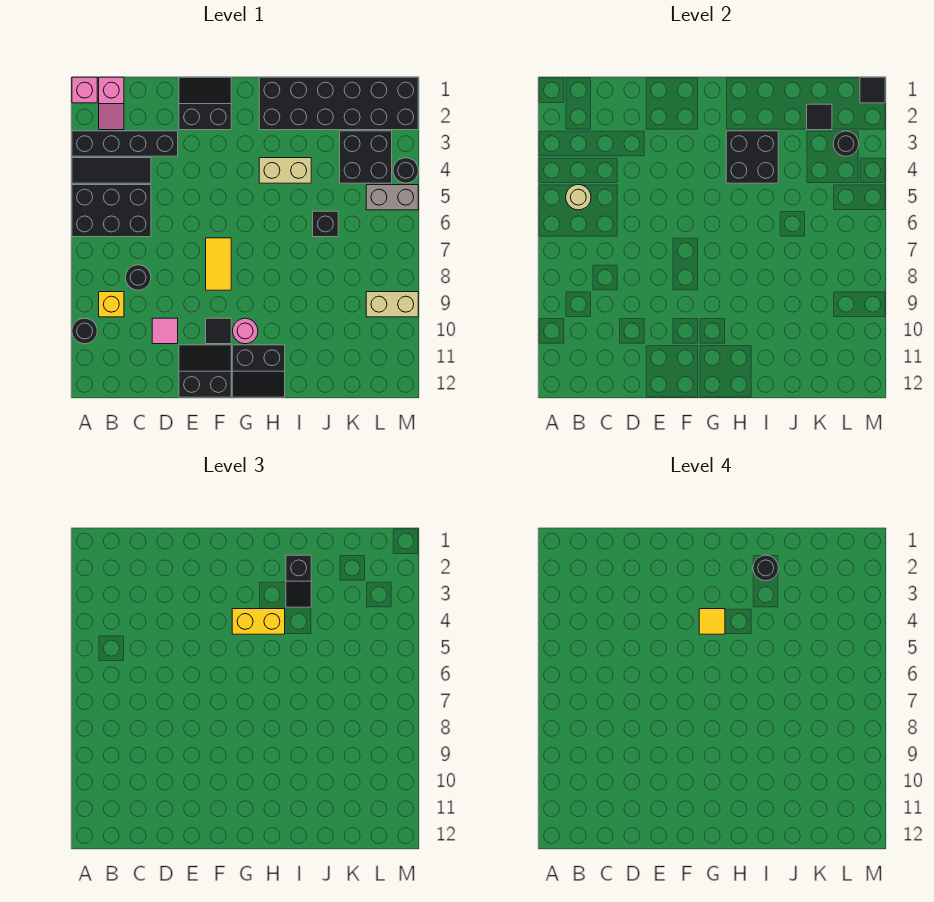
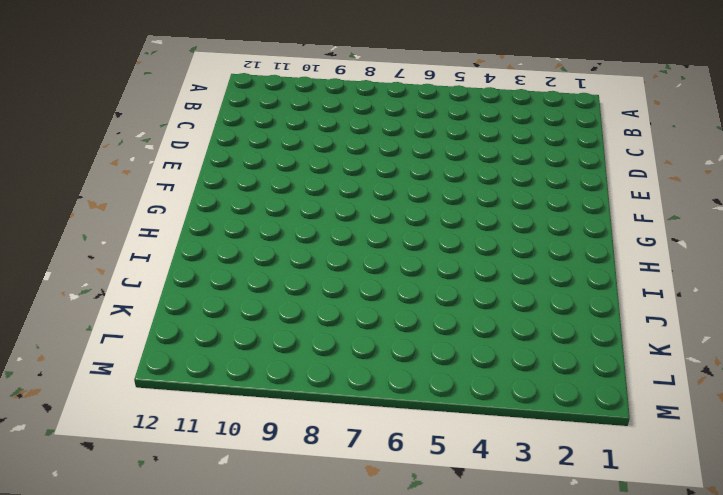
none -> pink brick A1 level 1
none -> black brick A3:D3 level 1
none -> black tile A4:C4 level 1
none -> black brick A5:C6 level 1

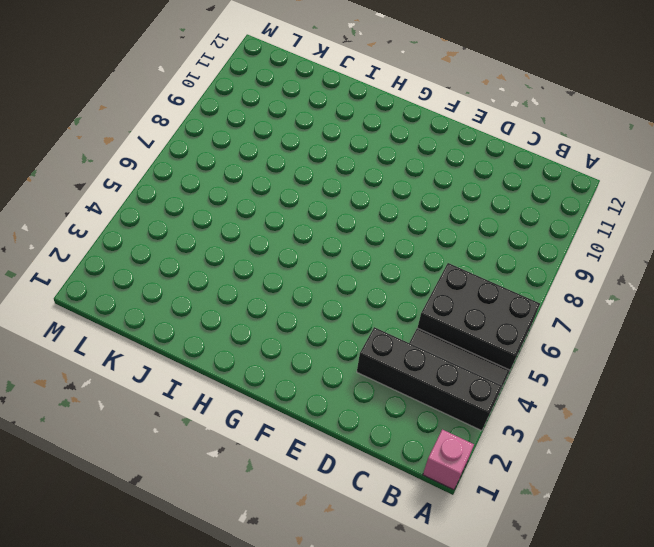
none -> black round brick A10 level 1
none -> pink slope B1:B2 level 1 top 1
none -> yellow brick B9 level 1
none -> black round brick C8 level 1

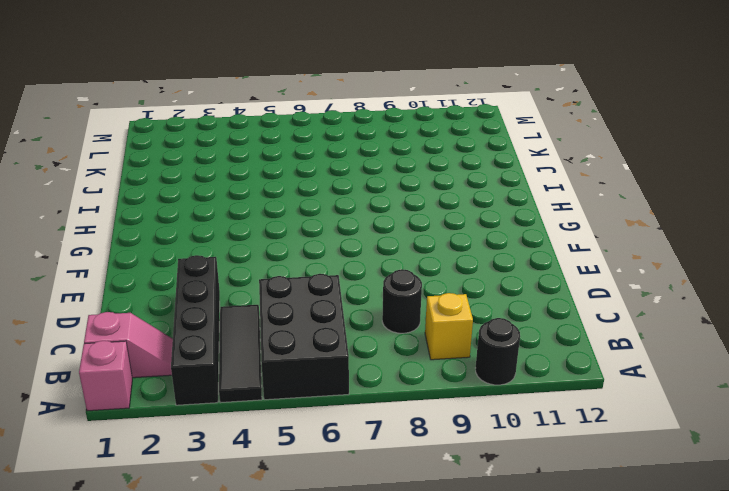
none -> pink tile D10 level 1
none -> black slope E1:F2 level 1 top 2
none -> black slope E11:F12 level 1 top 12
none -> yellow tile F7:F8 level 1

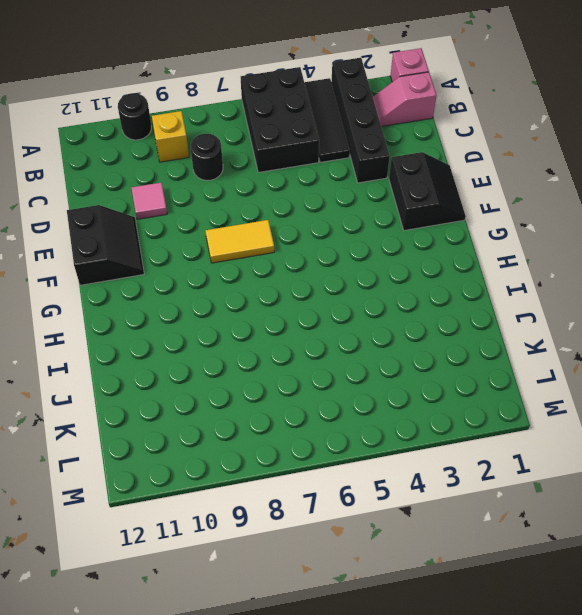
none -> black tile F10 level 1
none -> pink round brick G10 level 1
none -> black slope G11:H12 level 1 top 11
none -> black brick H1:M2 level 1

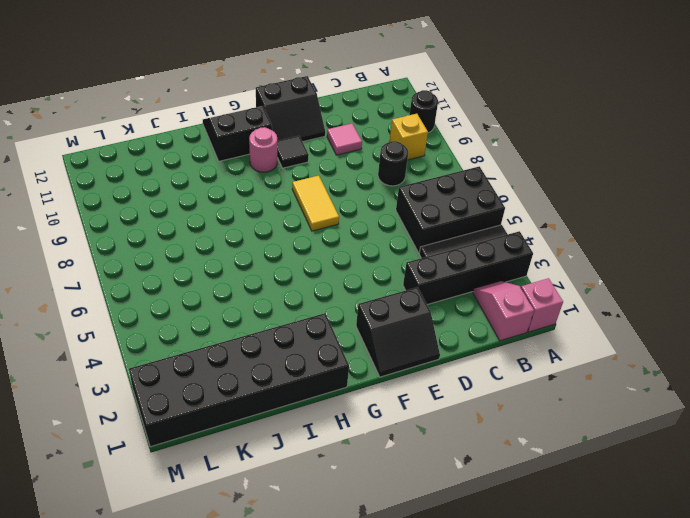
none -> tan brick H4:I4 level 1
none -> black brick J6 level 1
none -> black brick K3:L4 level 1
none -> grey brick L5:M5 level 1

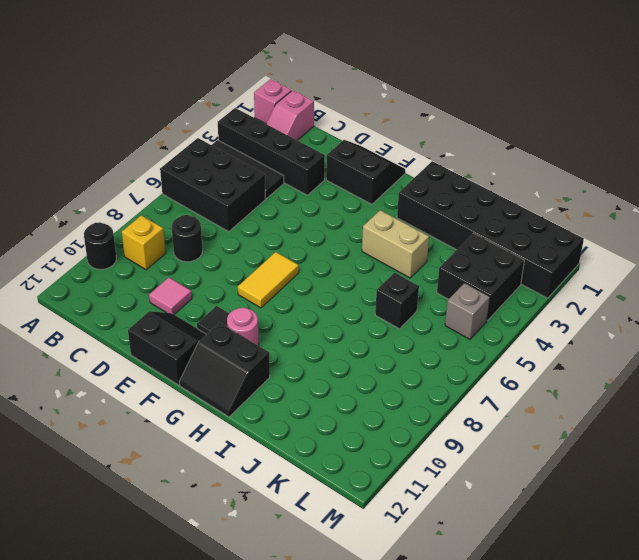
grey brick L5 level 1 -> grey brick L5:M5 level 1
none -> tan brick L9:M9 level 1
none -> black round brick M4 level 1
none -> tan round brick B5 level 2
none -> black brick H3:I4 level 2

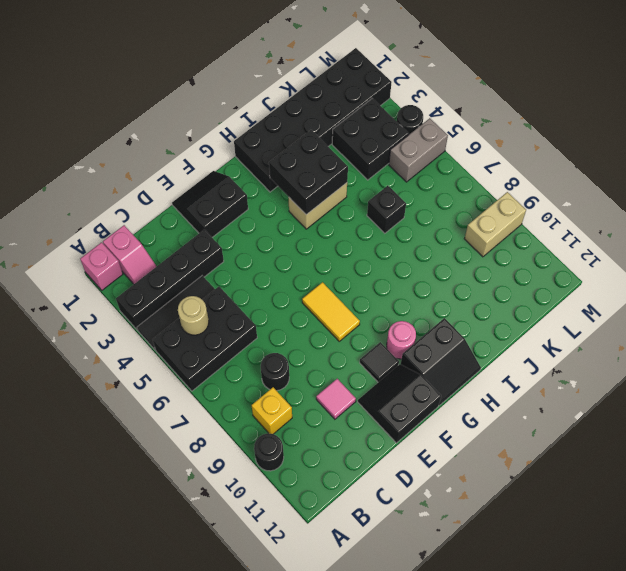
none -> black tile K2 level 2
none -> black round brick L3 level 2
none -> black tile M1 level 2
none -> yellow brick G4:H4 level 3

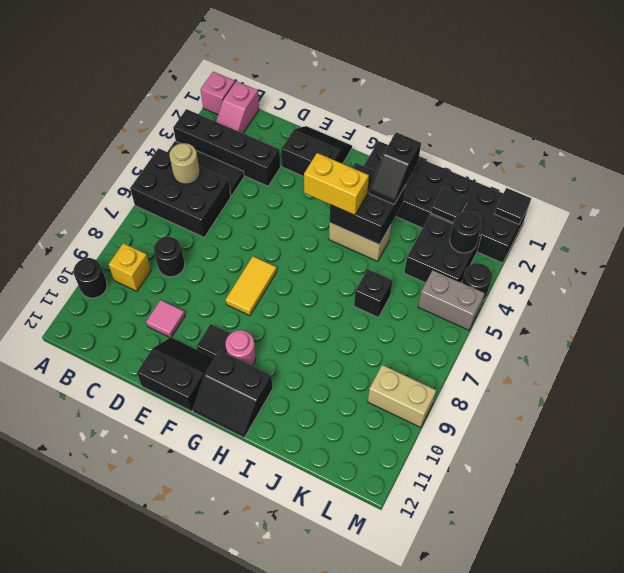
none -> yellow tile G4 level 4
none -> black round brick I2 level 4

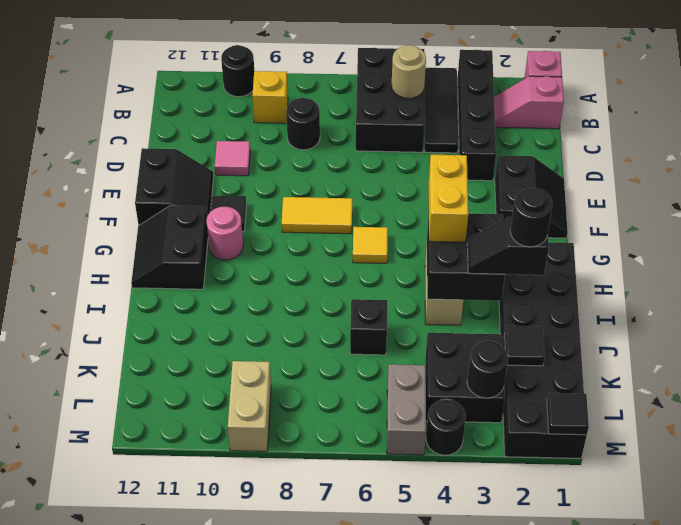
yellow tile G6 level 1 -> yellow tile G4 level 4

